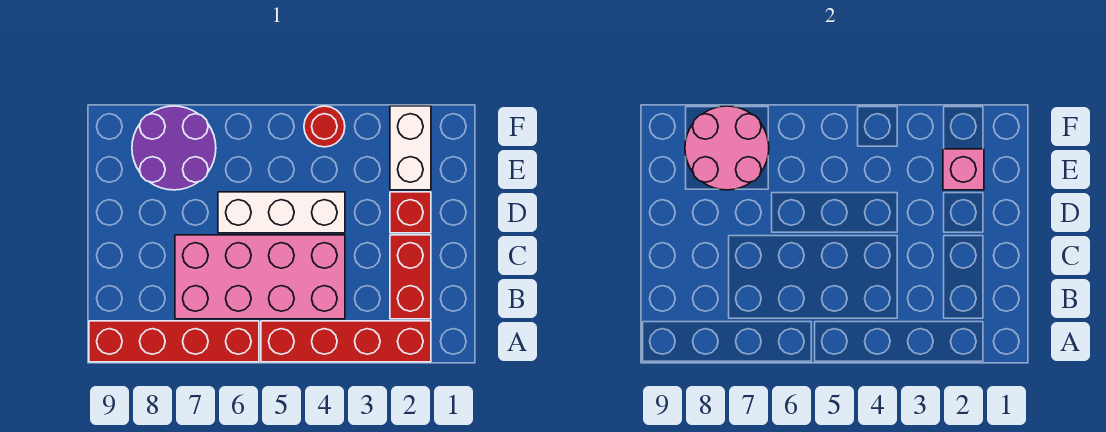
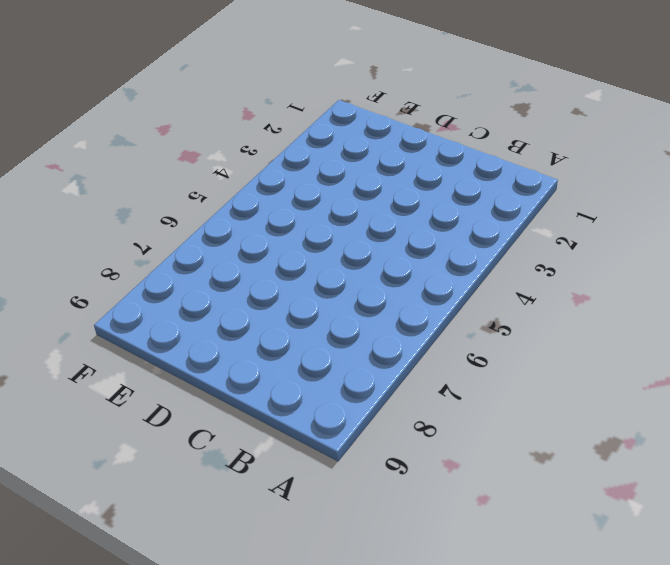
none -> red brick A2:A5 level 1
none -> red brick A6:A9 level 1

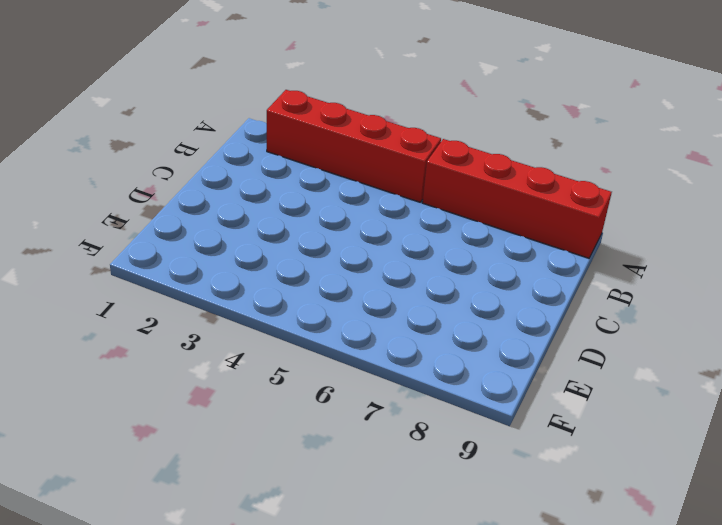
none -> red brick B2:C2 level 1
none -> pink brick B4:C7 level 1

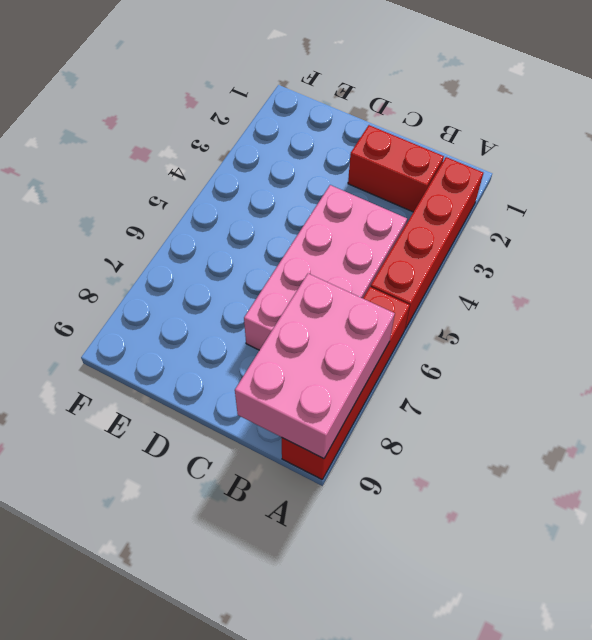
pink brick A7:B9 level 2 -> none
none -> red brick D2 level 1
none -> white brick D4:D6 level 1

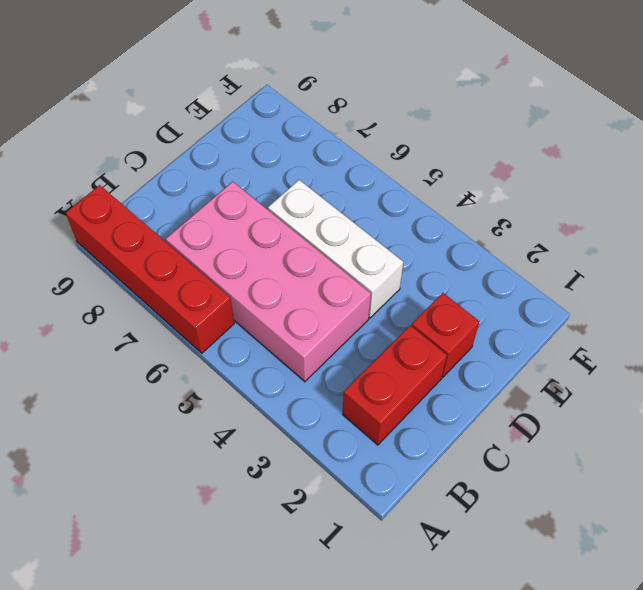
none -> red brick A2:A5 level 1
none -> white brick E2:F2 level 1

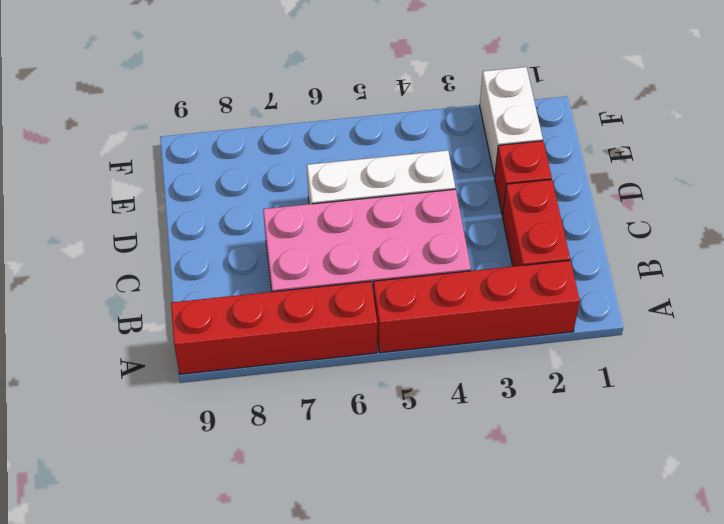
none -> purple round brick E7:F8 level 1
none -> red round brick F4 level 1

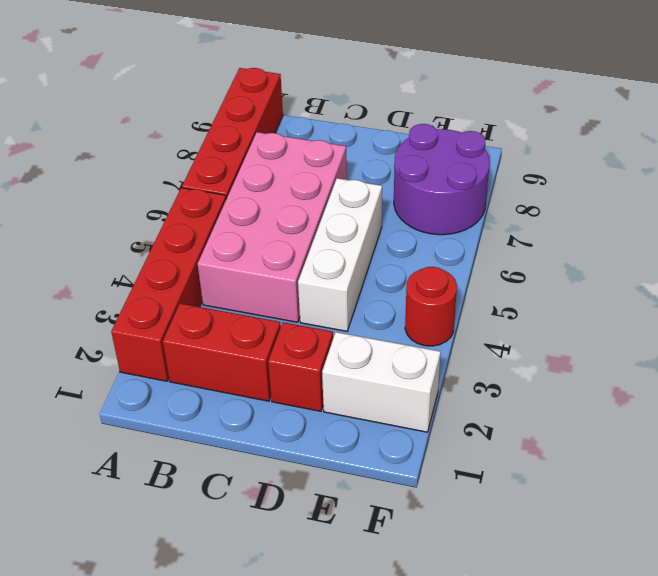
none -> pink brick E2 level 2
none -> pink round brick E7:F8 level 2

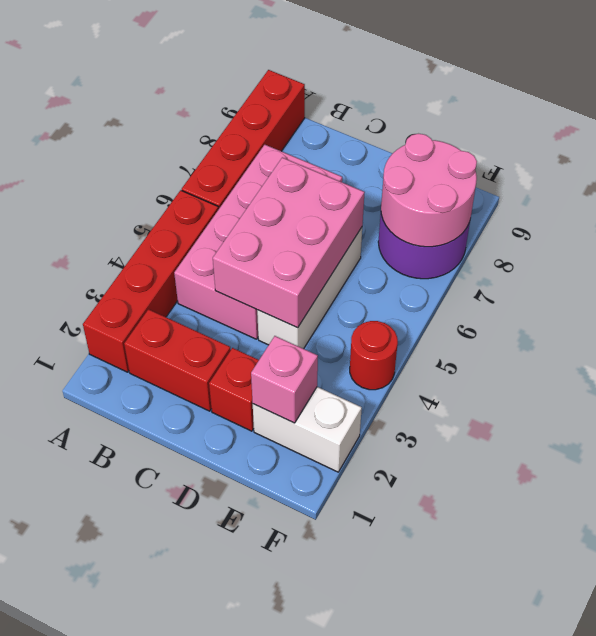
pink brick C4:D6 level 2 -> none

